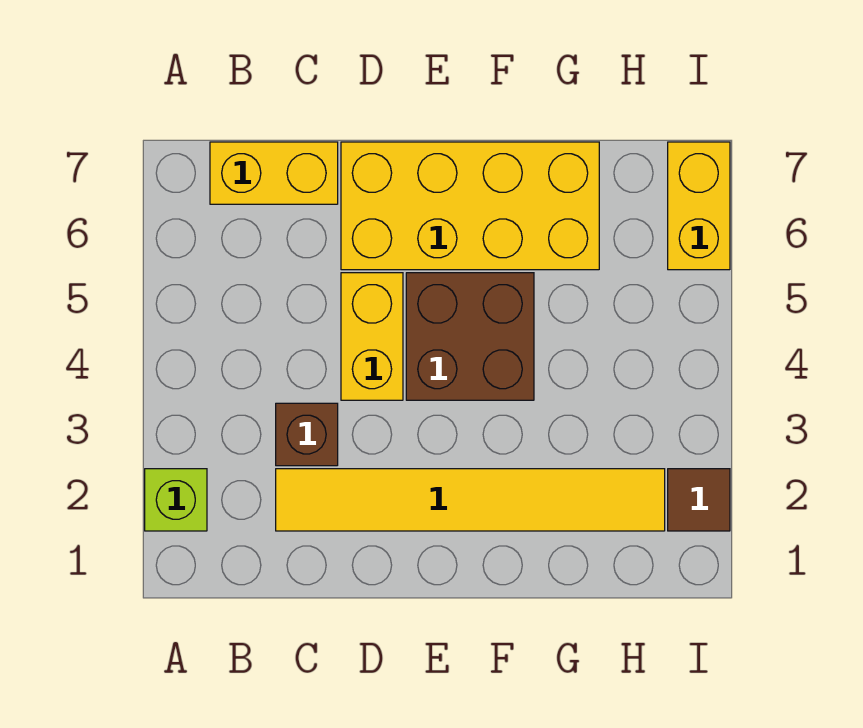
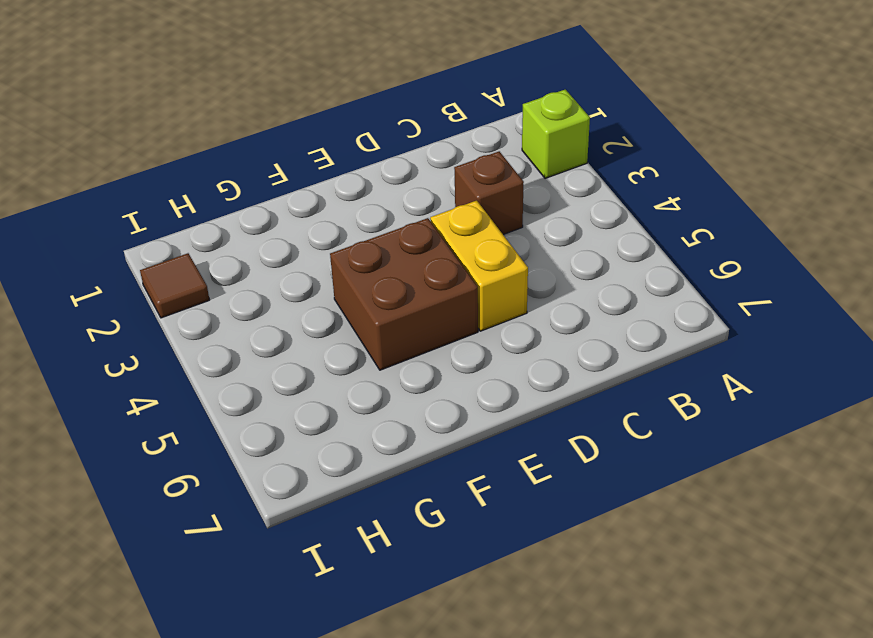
none -> yellow brick B7:C7 level 1
none -> yellow tile C2:H2 level 1

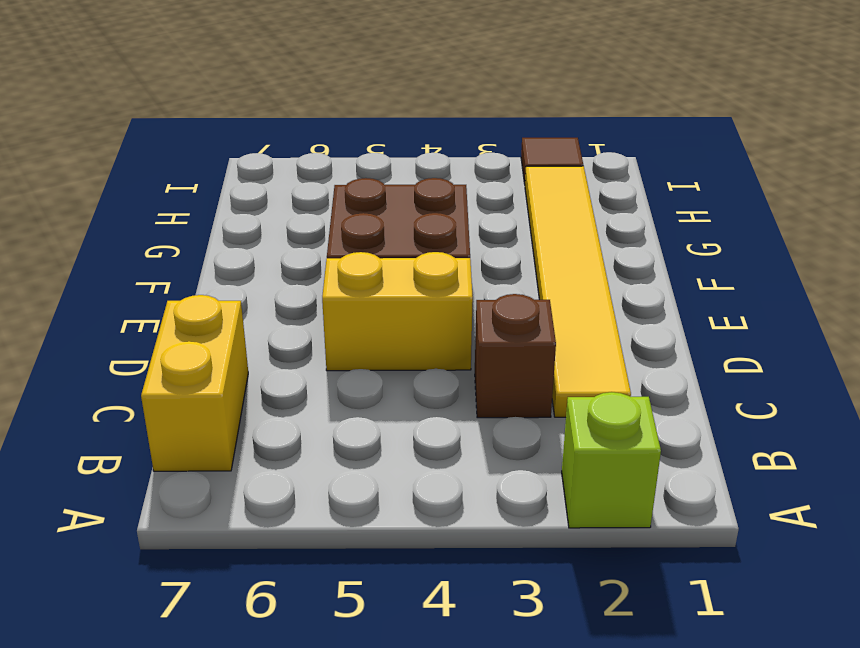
none -> yellow brick D6:G7 level 1
none -> yellow brick I6:I7 level 1

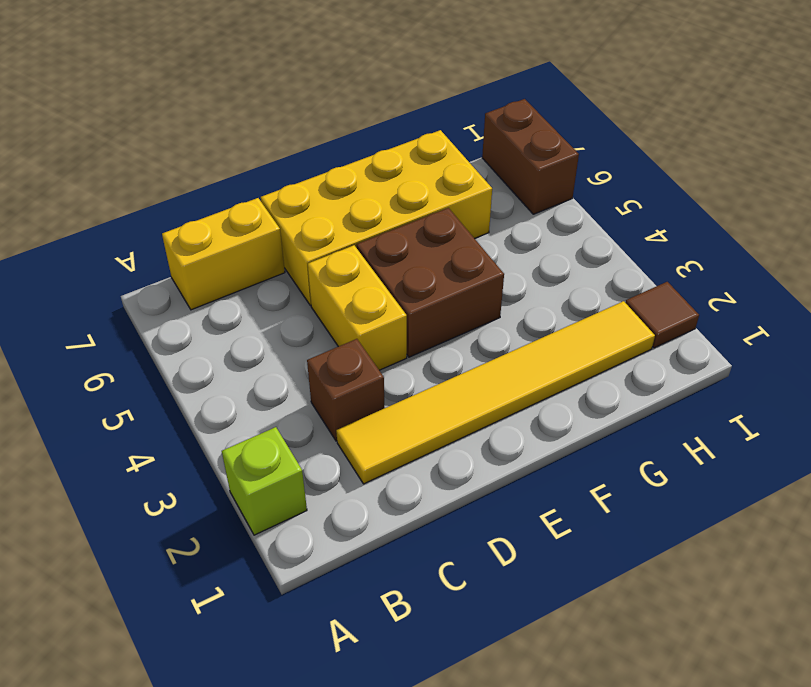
brown brick I6:I7 level 1 -> yellow brick I6:I7 level 1

